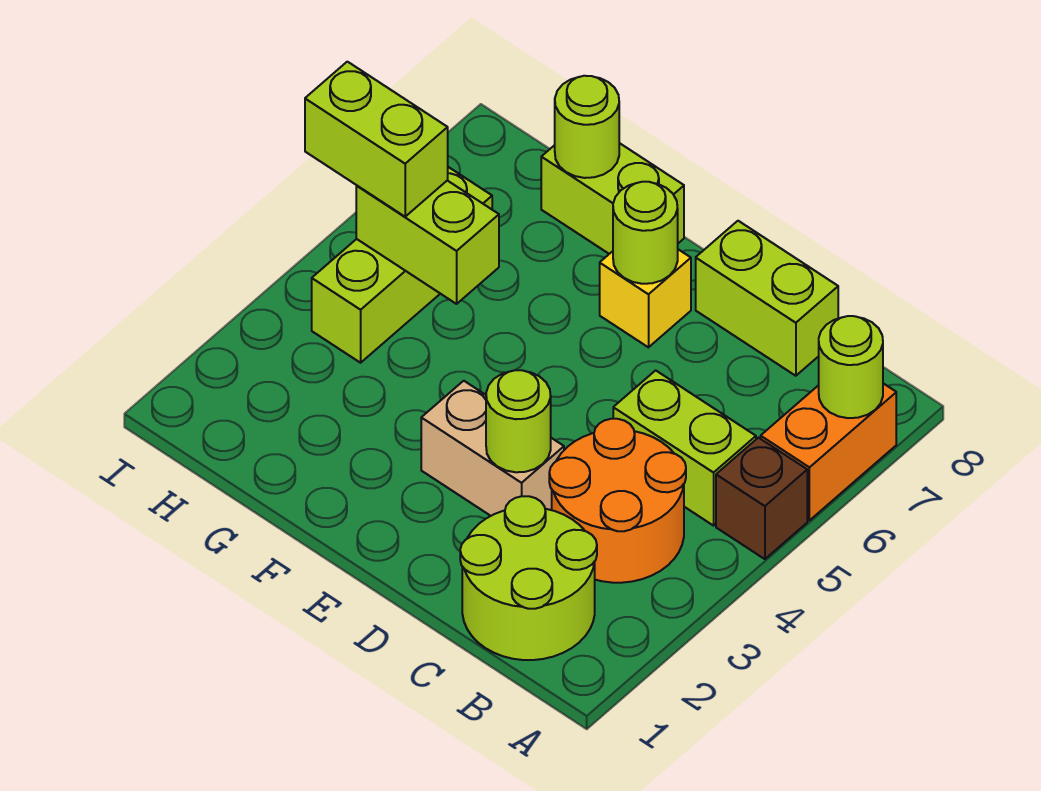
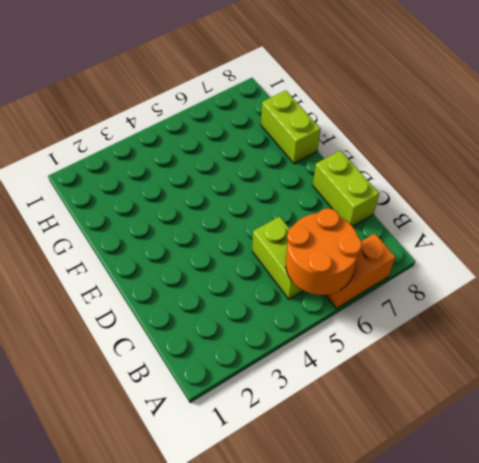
orange round brick A5:B6 level 2 -> orange round brick B3:C4 level 1
none -> brown brick A5 level 1
none -> lime round brick B1:C2 level 1
none -> tan brick D3:E3 level 1

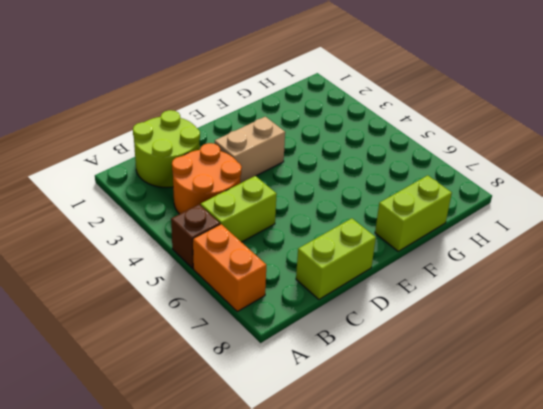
none -> yellow brick E7 level 1
none -> lime brick H4:H6 level 1
none -> lime round brick A7 level 2

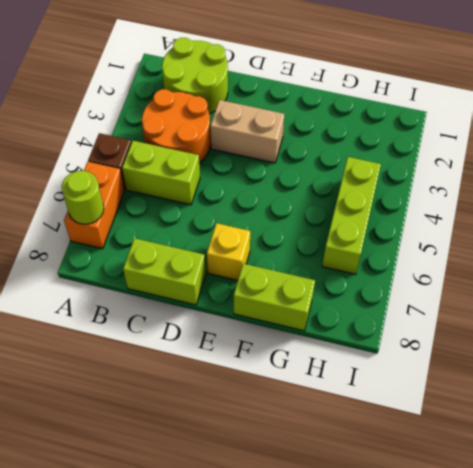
none -> lime round brick D3 level 2
none -> lime round brick E7 level 2
none -> lime brick G5:H5 level 2

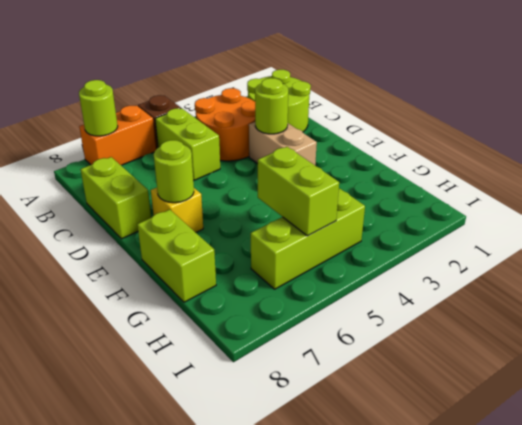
none -> lime round brick G8 level 2
none -> lime brick H5:I5 level 3

